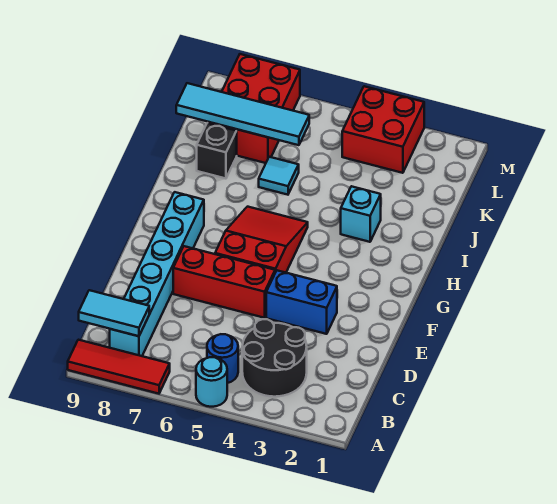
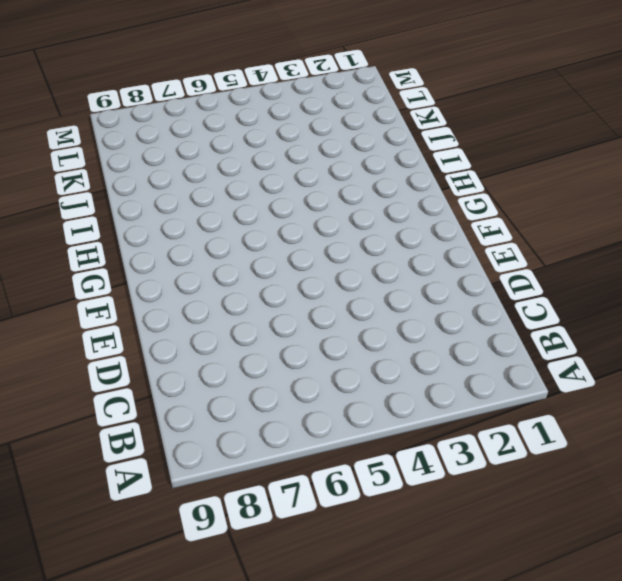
none -> cyan round brick A5 level 1
none -> red tile A7:A9 level 1
none -> black round brick B3:C4 level 1

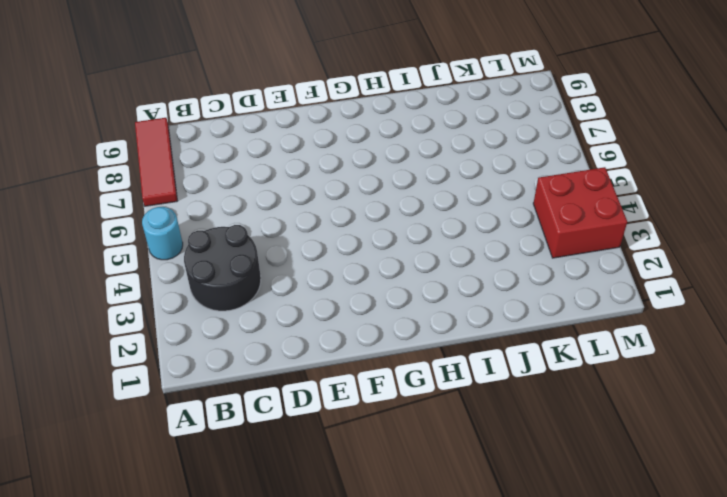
none -> blue round brick B5 level 1
none -> cyan brick B8:G8 level 1
none -> blue brick E3:E4 level 1

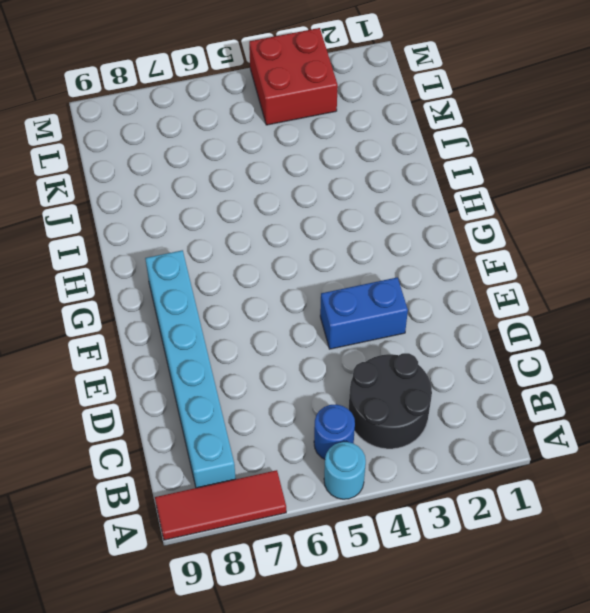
none -> red brick E5:E7 level 1
none -> red slope F5:H6 level 1 top F
none -> cyan brick I3 level 1

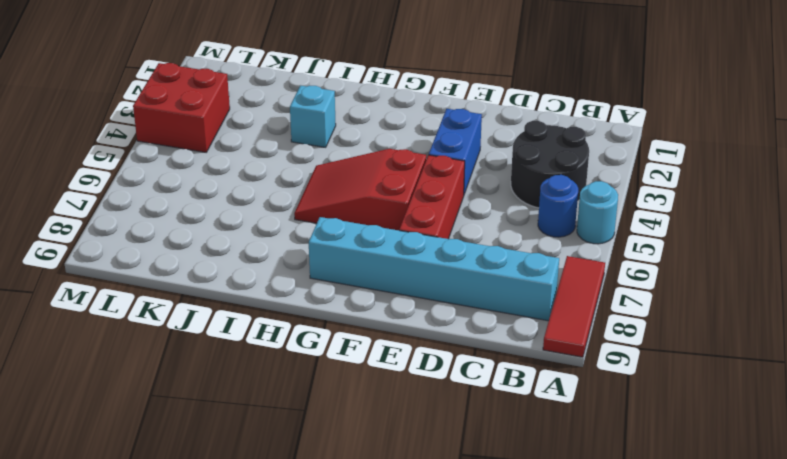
none -> cyan tile J6 level 1
none -> black brick J8 level 1
none -> red brick K7:M8 level 1

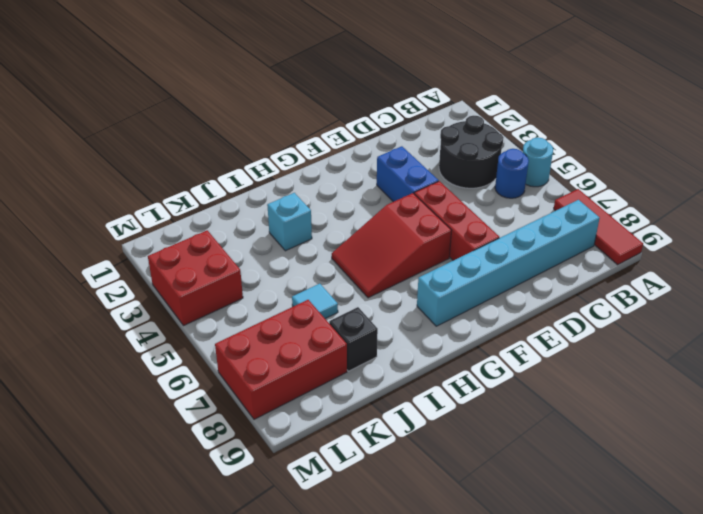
none -> cyan tile B8:B9 level 2
none -> cyan tile K6:K9 level 2

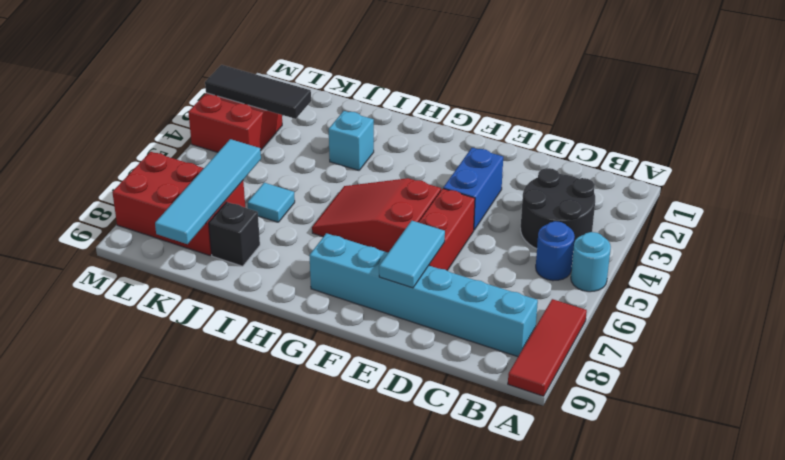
cyan tile E7:E8 level 2 -> cyan tile B8:B9 level 2
black tile K3:M3 level 2 -> none

